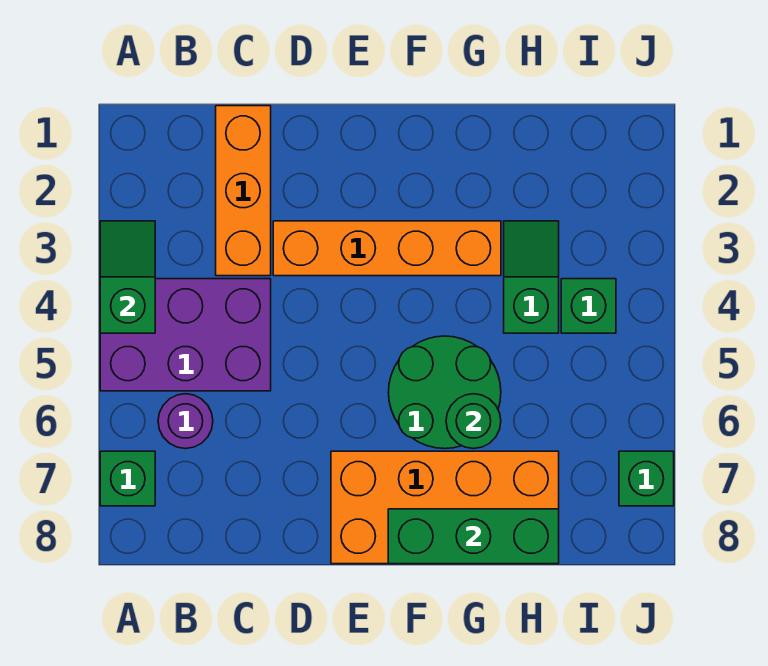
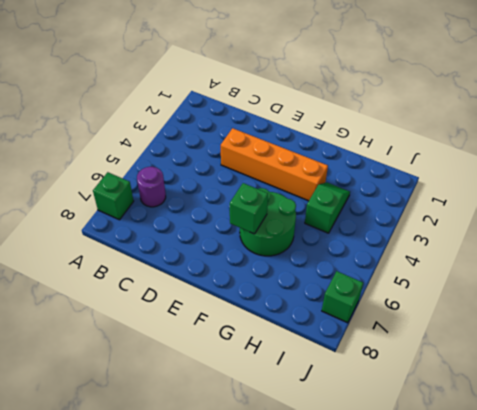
green brick F6 level 2 -> green brick I4 level 1
none -> purple brick A4:C5 level 1
none -> orange brick C1:C3 level 1
none -> orange brick E7:H8 level 1

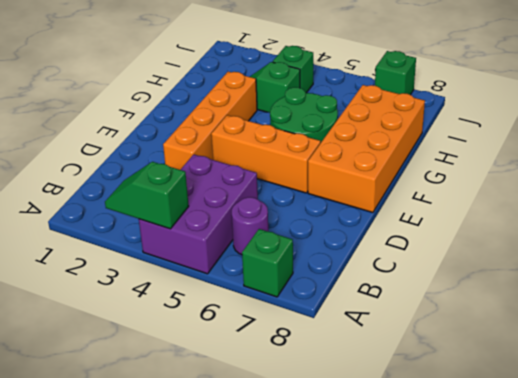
orange brick E4:E6 level 1 -> orange brick C1:C3 level 1
none -> green brick F8:H8 level 2
none -> green round brick G6 level 2

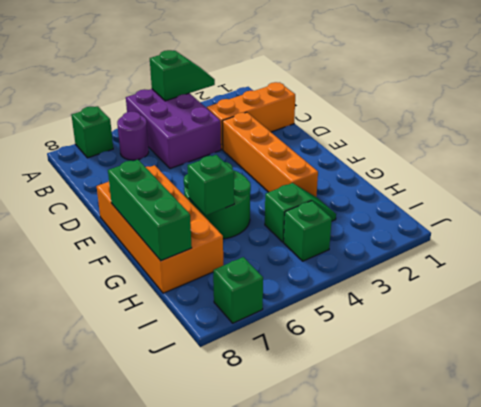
green brick G6 level 2 -> green round brick G6 level 2

